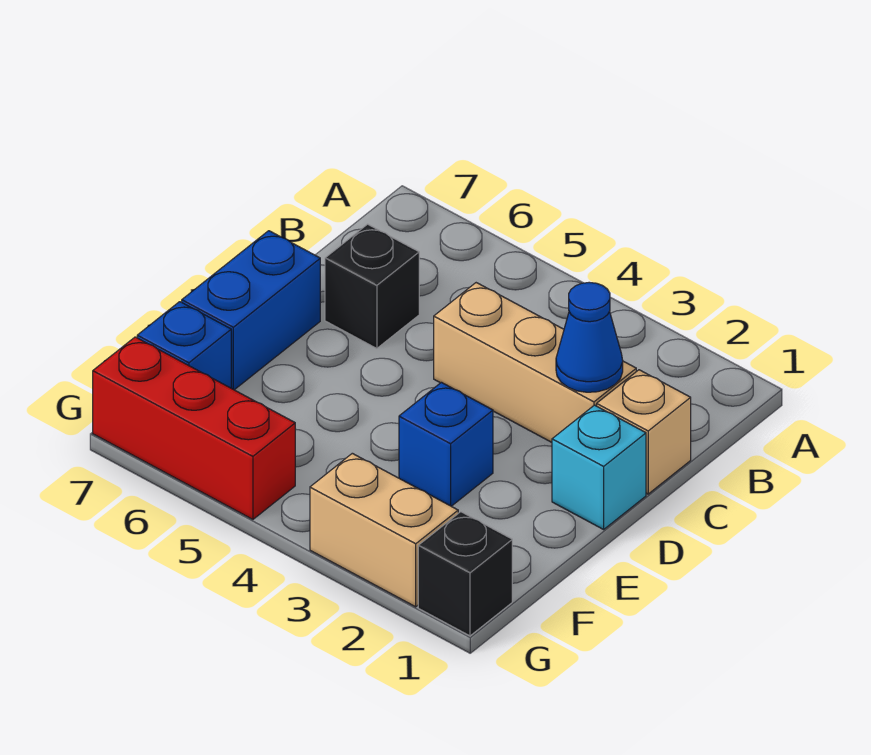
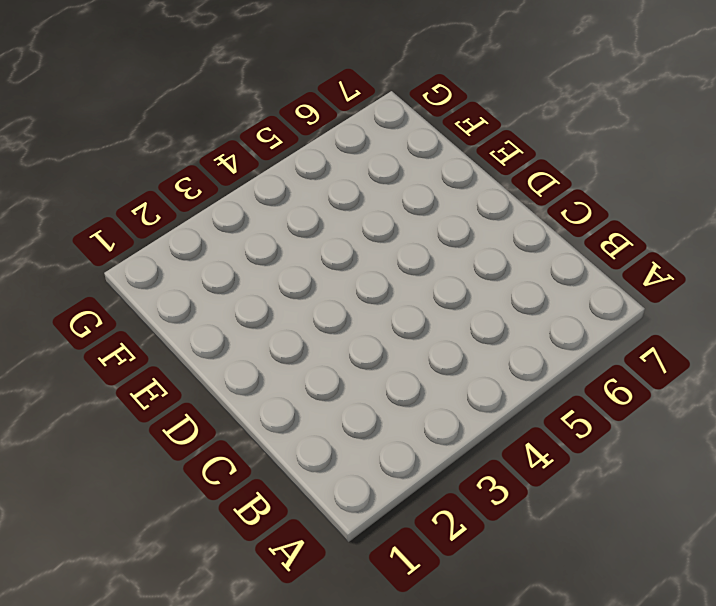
none -> tan brick C1 level 1
none -> tan brick C2:C4 level 1

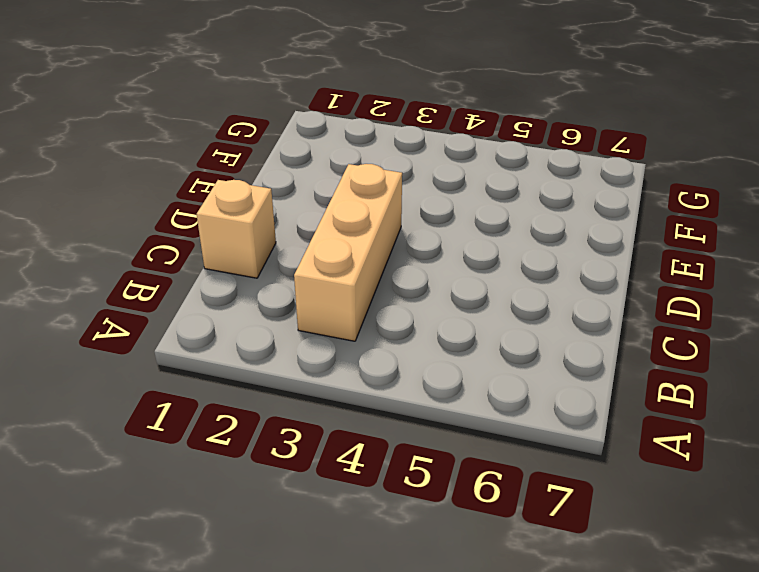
tan brick B3:D3 level 1 -> tan brick C2:C4 level 1
none -> black brick C6 level 1
none -> cyan brick D1 level 1

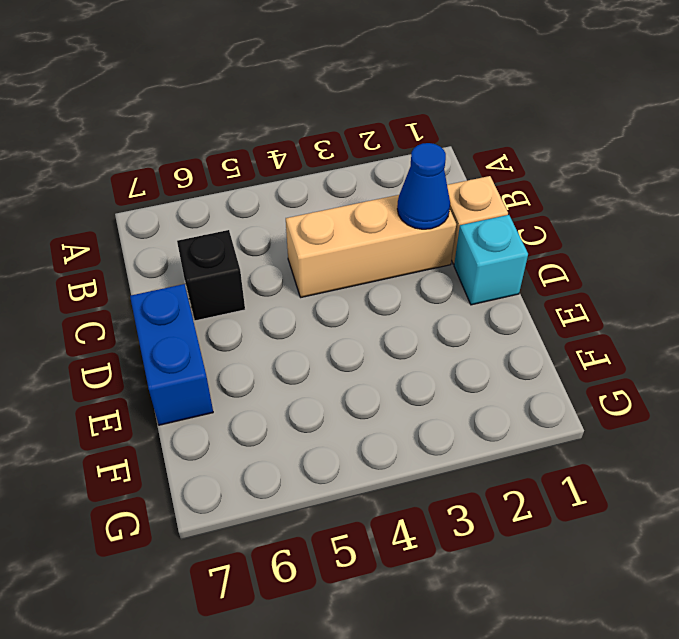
none -> blue brick E3 level 1
none -> blue brick F7 level 1

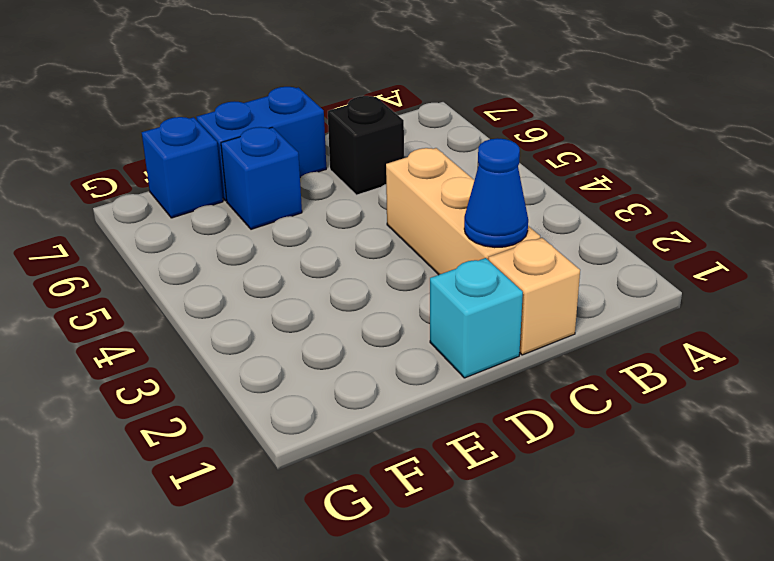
blue brick E6 level 1 -> blue brick E3 level 1
none -> black brick G1 level 1
none -> tan brick G2:G3 level 1

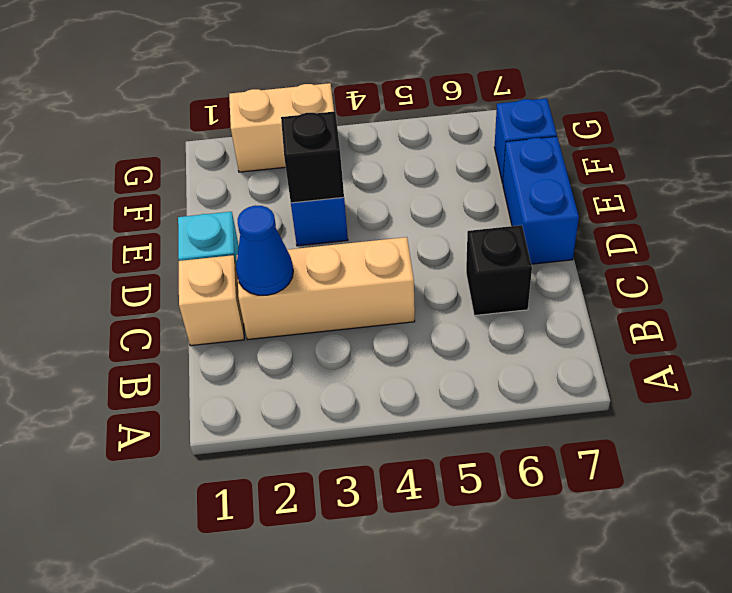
black brick E3 level 2 -> black brick G1 level 1
none -> red brick G5:G7 level 1

